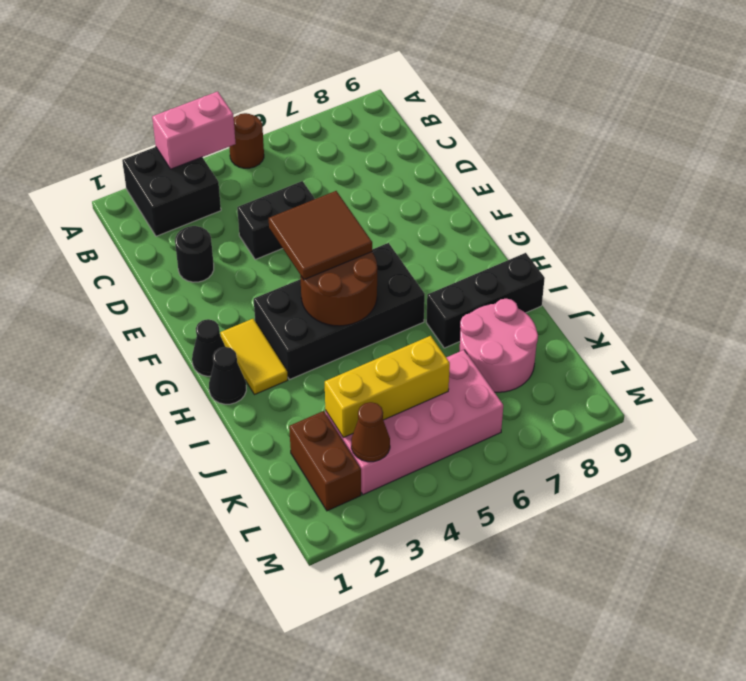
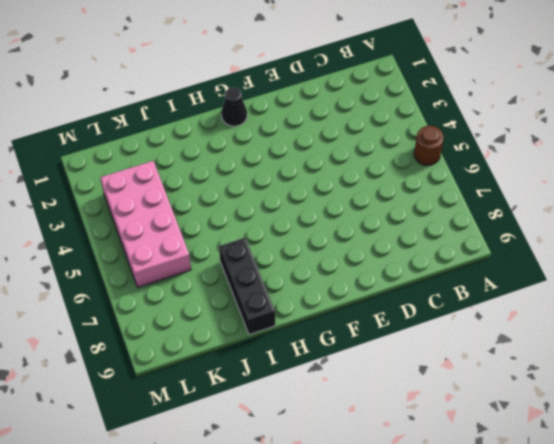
none -> black brick A2:B3 level 1
none -> black round brick D2 level 1
none -> black brick D4:D5 level 1

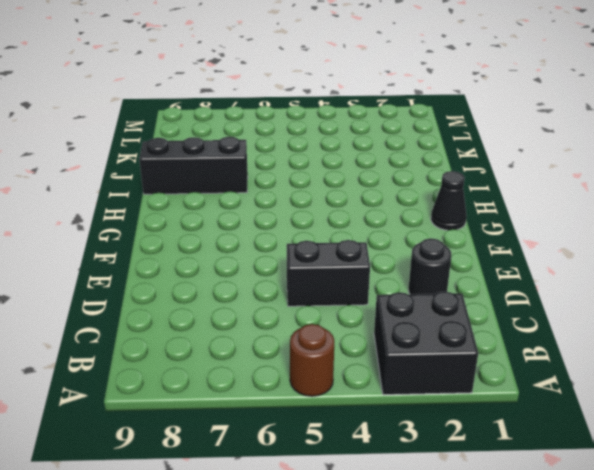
none -> yellow tile G2:H2 level 1
none -> black brick G3:H6 level 1
none -> black cone H1 level 1

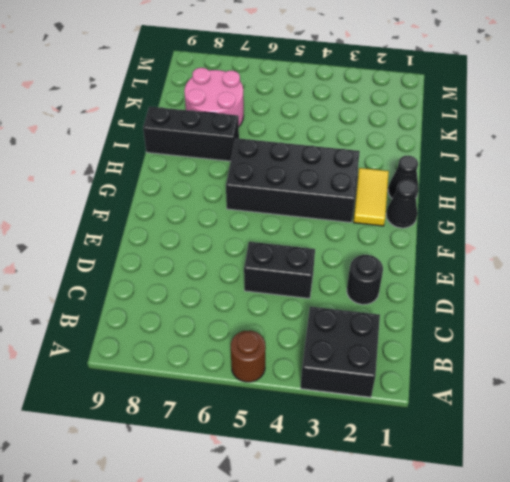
none -> brown brick K2:L2 level 1
none -> pink brick K3:L6 level 1
none -> pink brick A3:A4 level 2

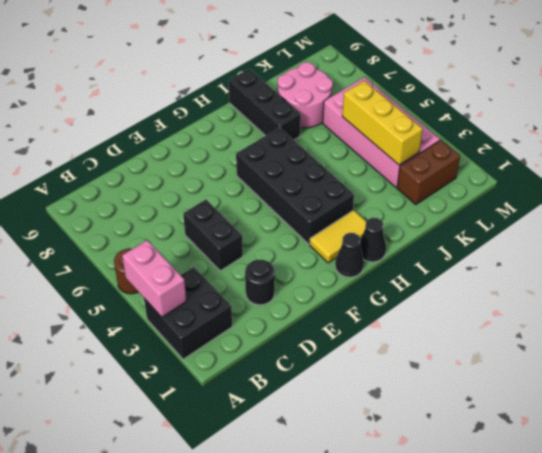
none -> brown round brick G4:H5 level 2
none -> brown cone L3 level 2
none -> brown tile F4:G5 level 3

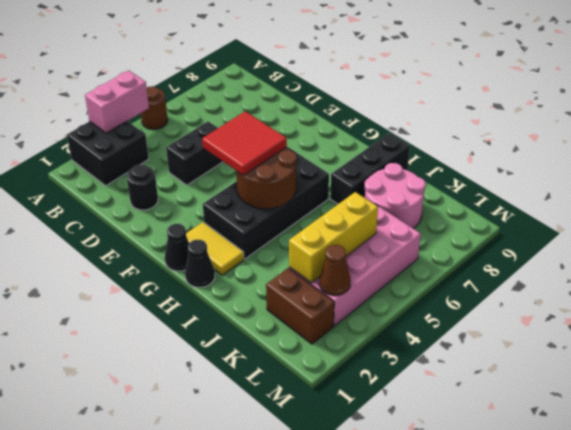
red tile F4:G5 level 3 -> brown tile F4:G5 level 3

